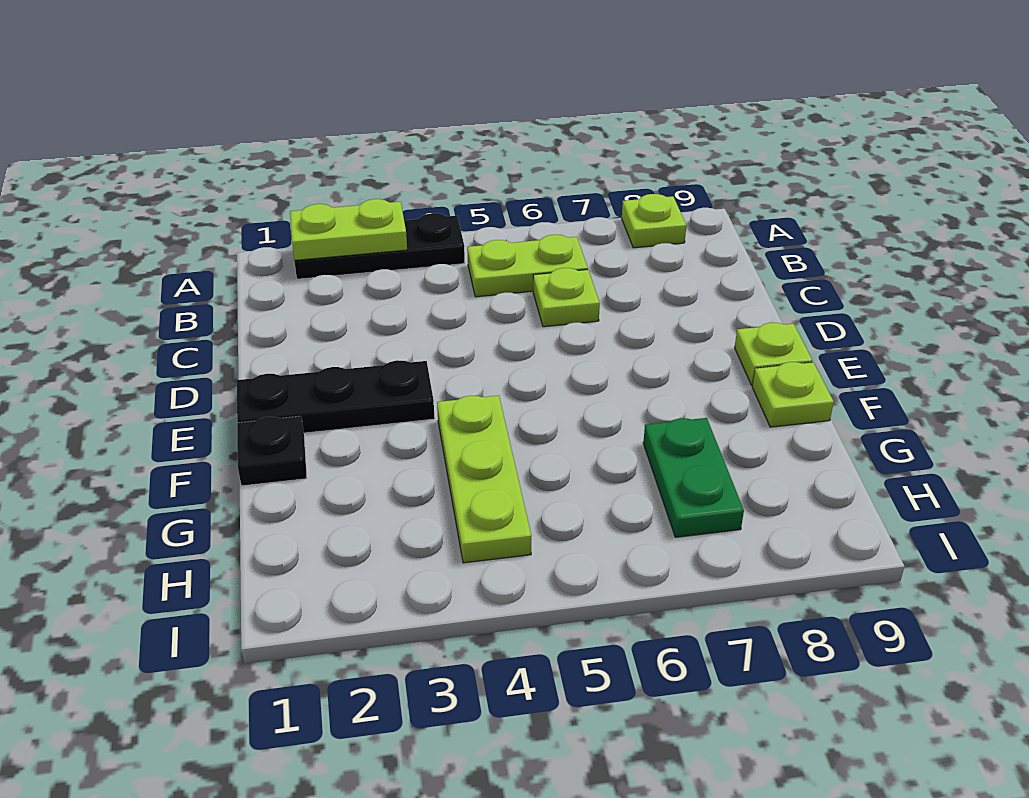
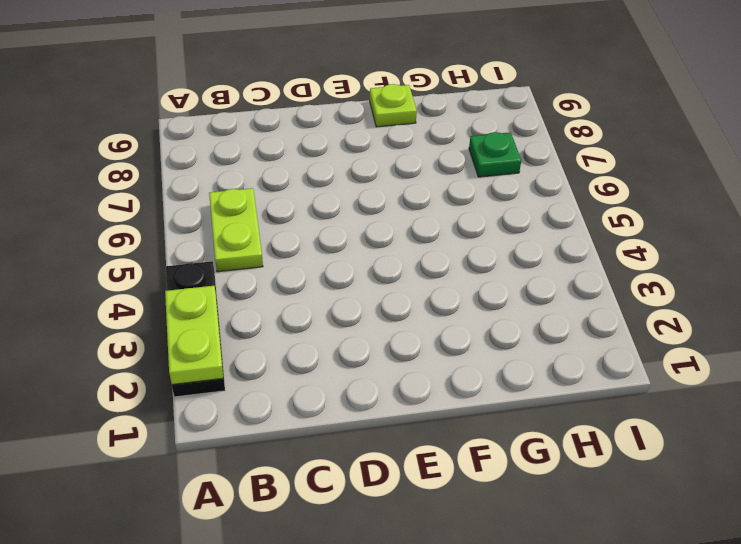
green plate H7 level 1 -> green plate G7:H7 level 1
none -> lime plate A8 level 1
none -> lime plate C6 level 1

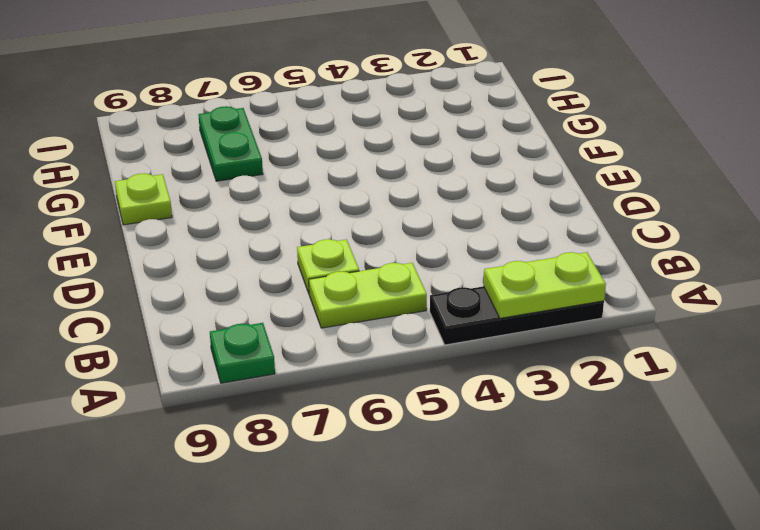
green plate A8 level 1 -> lime plate A8 level 1
none -> black plate E1:E3 level 1
none -> lime plate E9 level 1

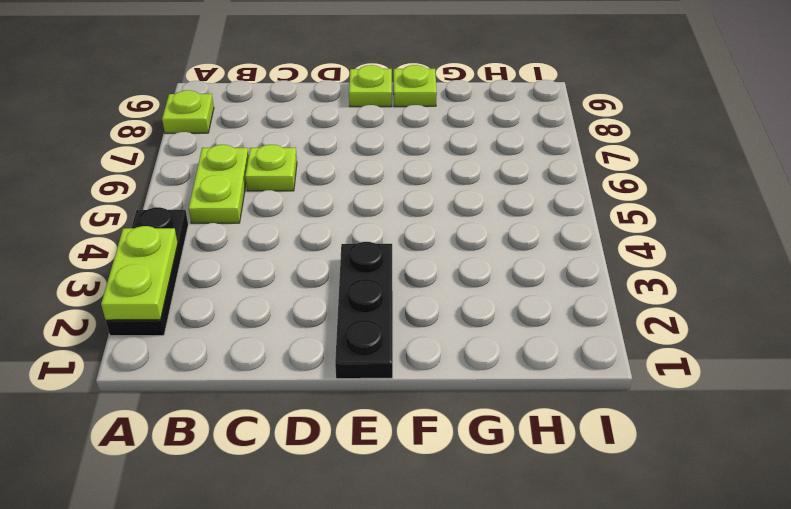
none -> black plate F1 level 1
none -> lime plate F4:H4 level 1

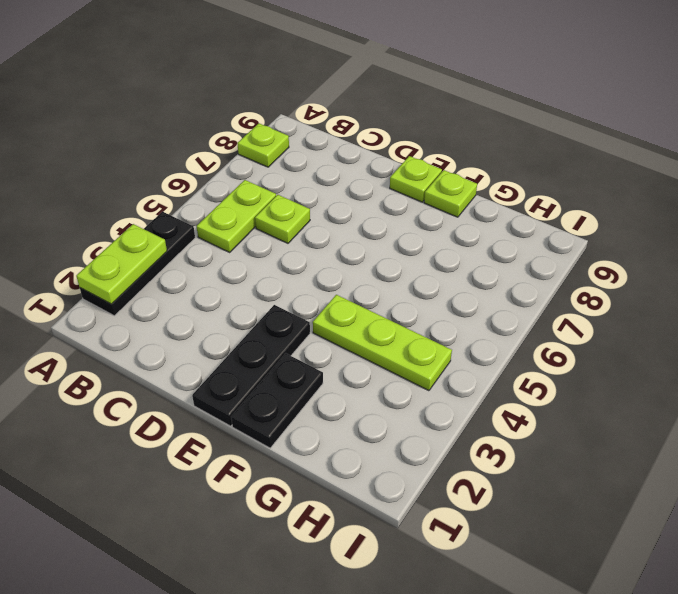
black plate F1:F2 level 1 -> black plate F1 level 1
none -> green plate G7:H7 level 1

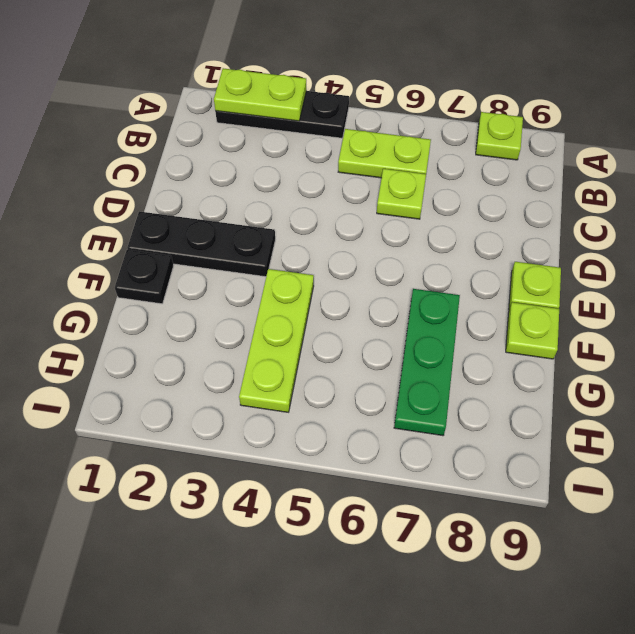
green plate F7:H7 level 1 -> green plate G7:H7 level 1

